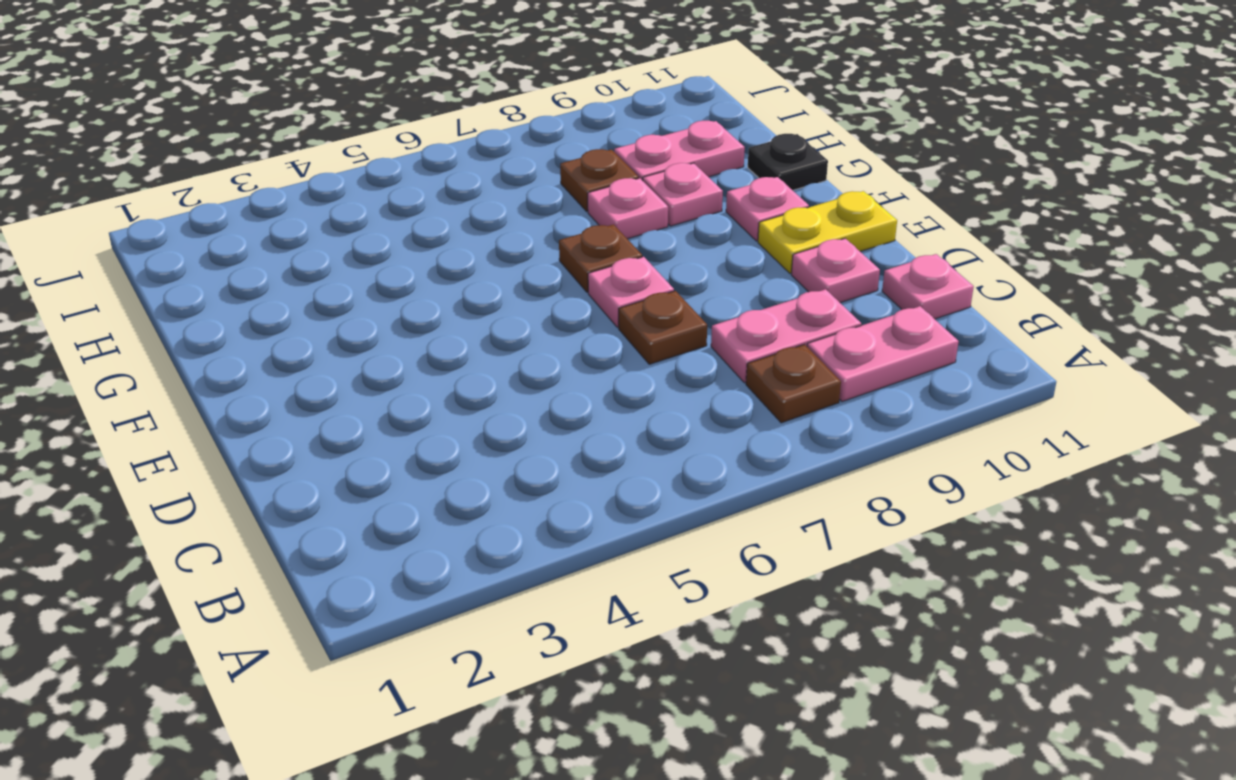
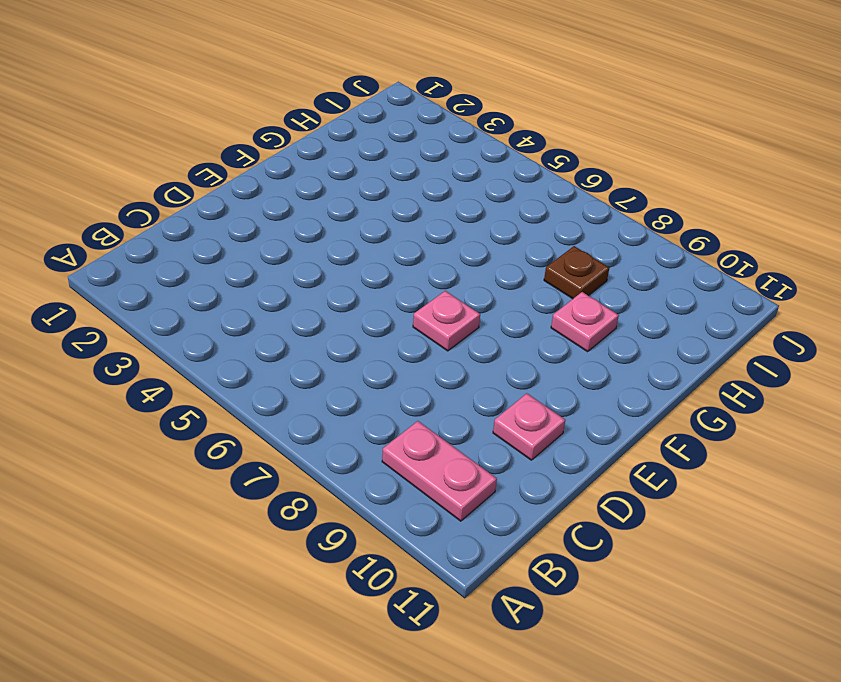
none -> brown plate B8 level 1
none -> pink plate C8:C9 level 1
none -> pink plate C11 level 1

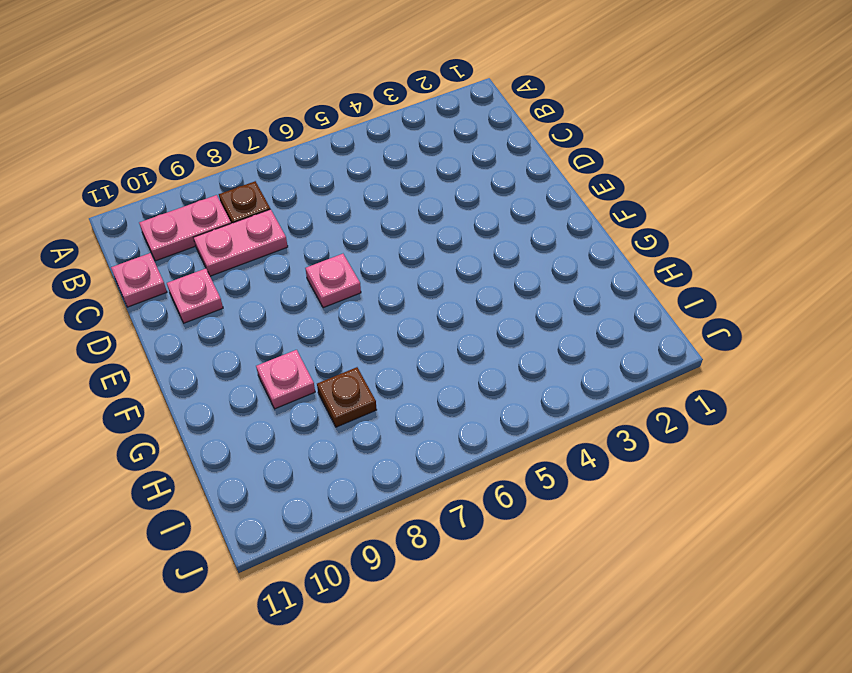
none -> brown plate D7 level 1
none -> yellow plate E10:E11 level 1
none -> brown plate F7 level 1

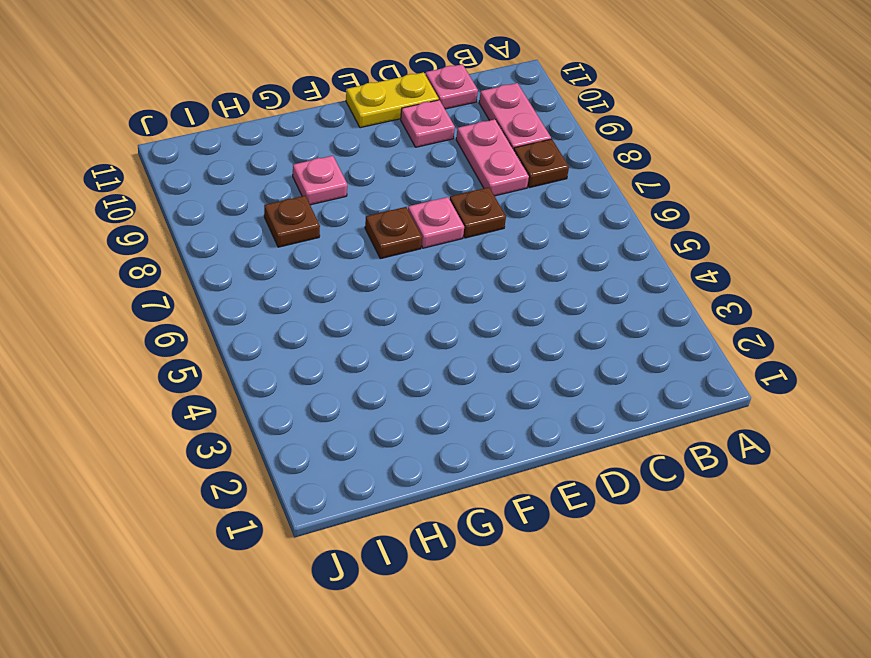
yellow plate D11:E11 level 1 -> yellow plate E10:E11 level 1
none -> pink plate F10 level 1
none -> pink plate G8 level 1
none -> black plate G11 level 1

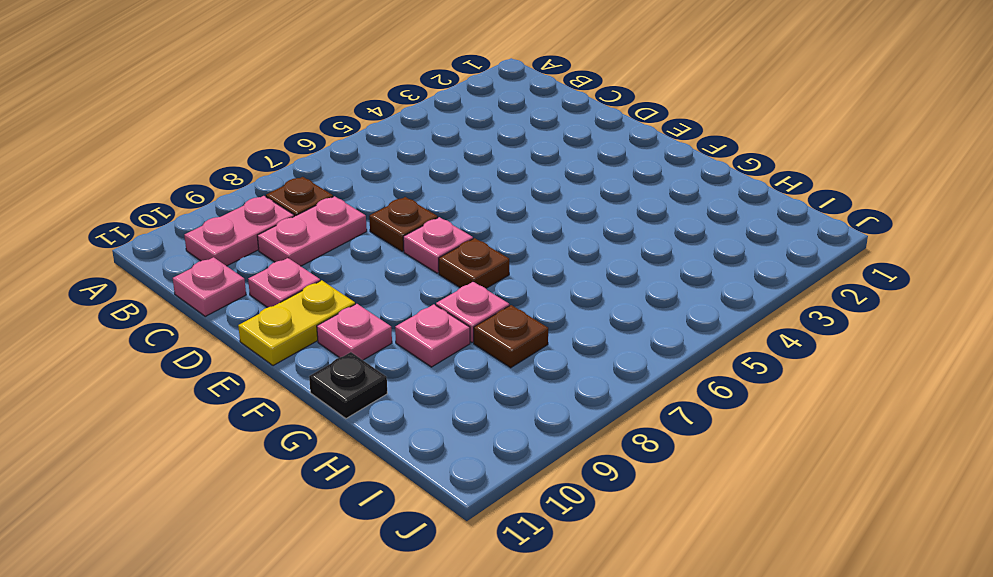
none -> pink plate H9:H10 level 1

